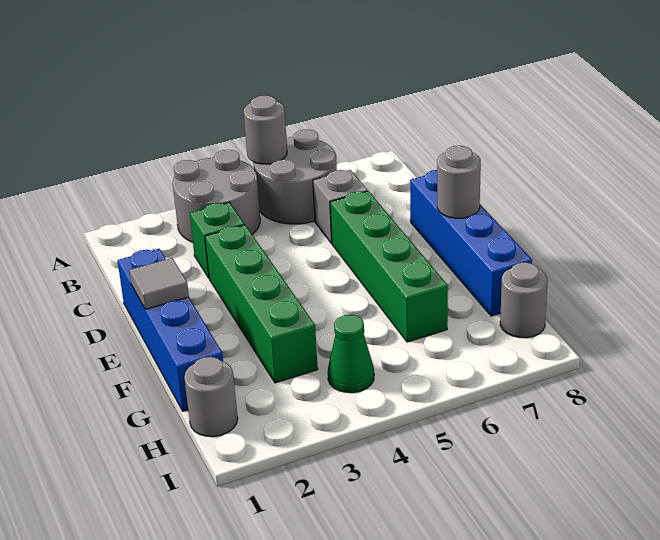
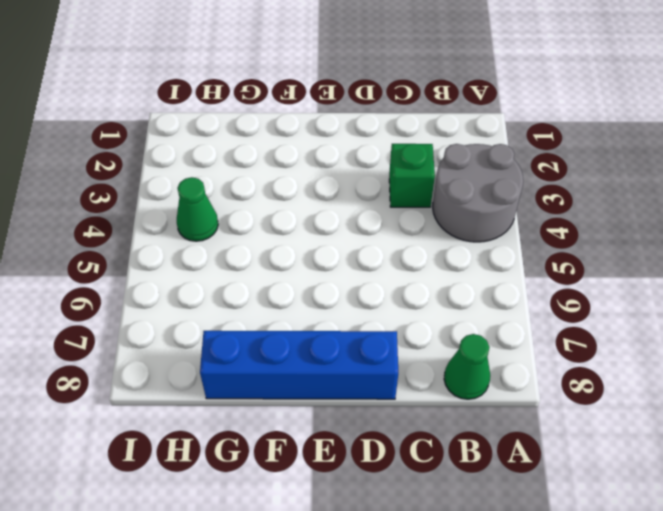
green cone B8 level 1 -> none
none -> grey round brick A5:B6 level 1
none -> grey brick C6 level 1
none -> blue brick D1:G1 level 1

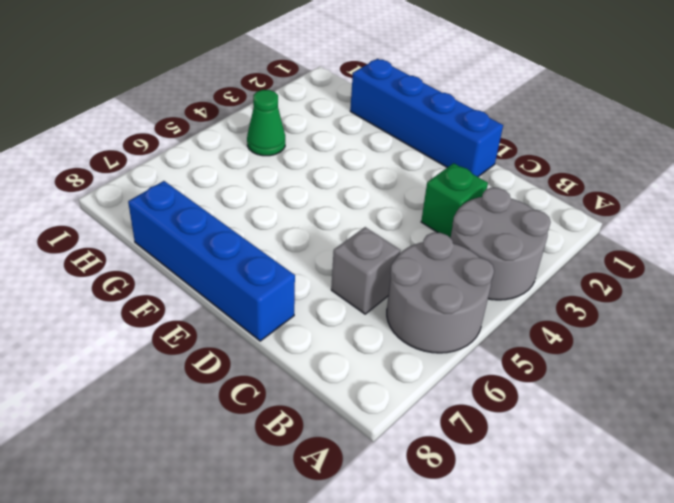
none -> green brick D3:G3 level 1
none -> green brick D6:G6 level 1
none -> grey round brick H1 level 1

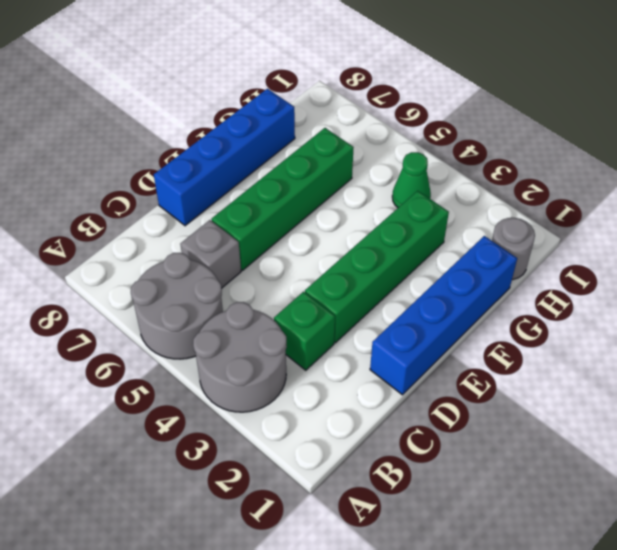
none -> grey round brick H8 level 1
none -> grey round brick A5 level 2
none -> grey tile E1 level 2

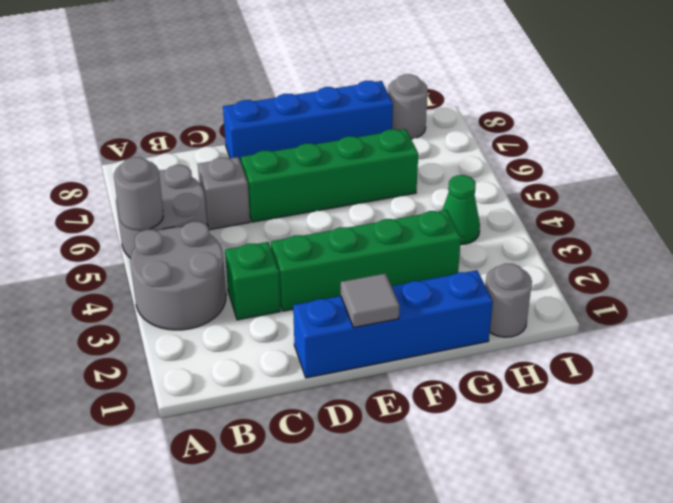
none -> grey round brick E8 level 2

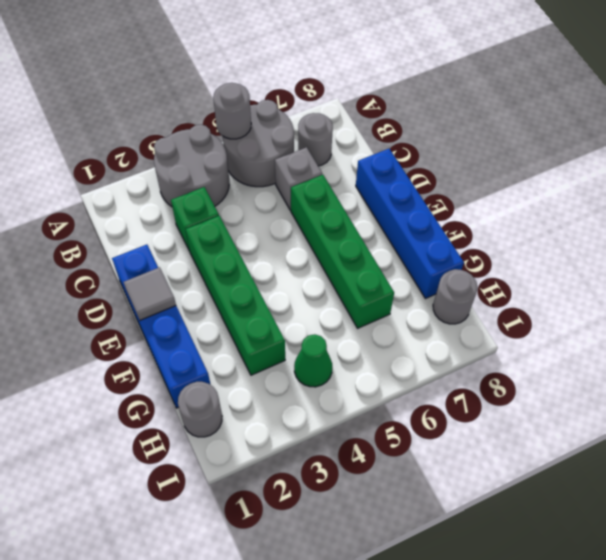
grey round brick B7 level 1 -> grey round brick E8 level 2

